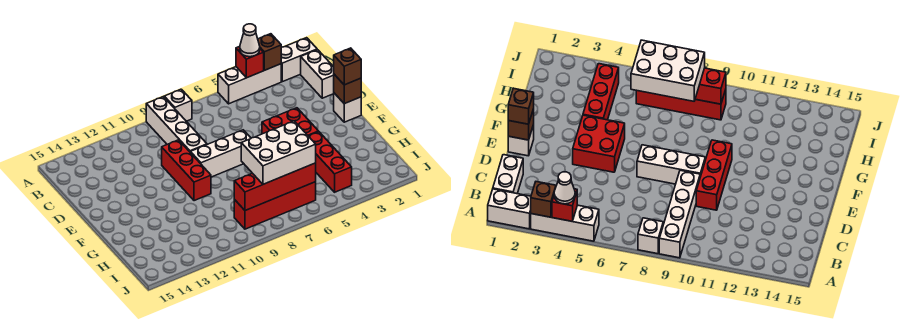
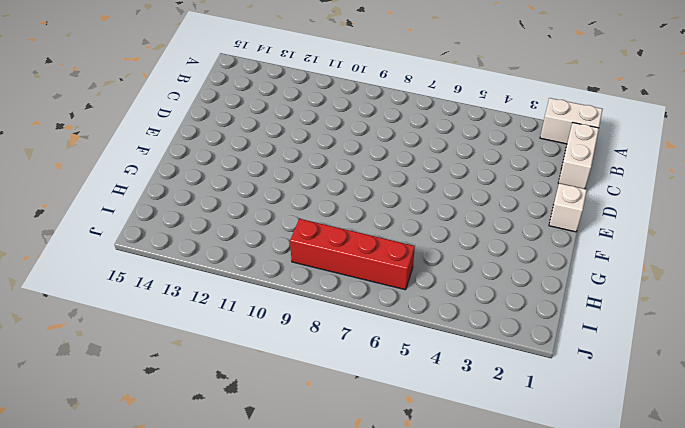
none -> white brick A3:A5 level 1
none -> white brick A8 level 1
none -> white brick A9:D9 level 1

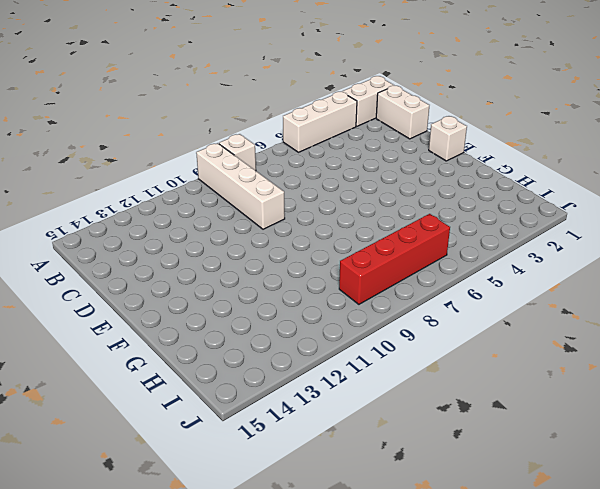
none -> red brick D10:F10 level 1
none -> red brick E4:F5 level 1
none -> white brick E7:E9 level 1

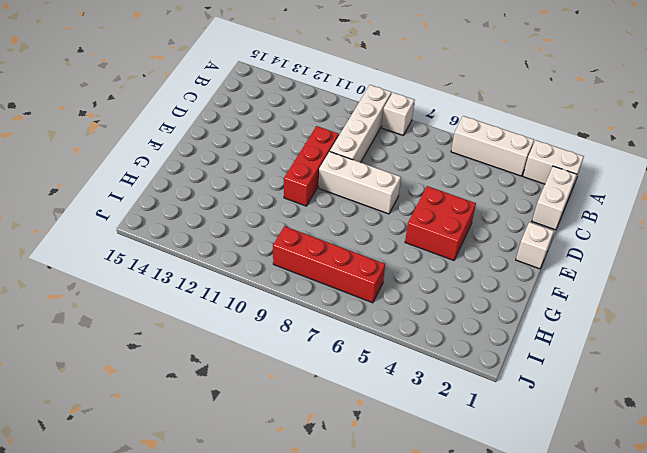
none -> red brick G4:I4 level 1
none -> brown brick A3 level 2
none -> red brick A4 level 2

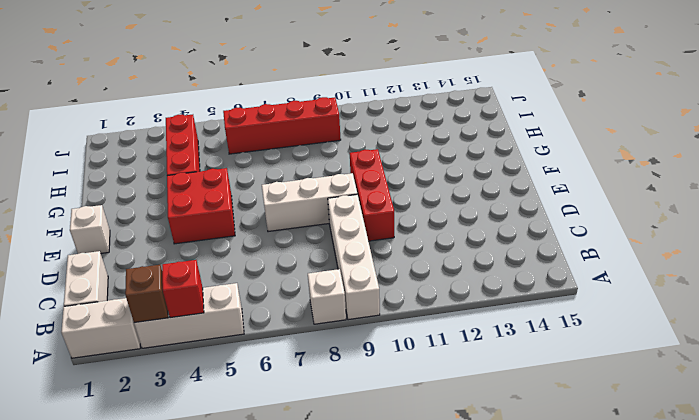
none -> brown brick E1 level 2
none -> red brick I6:I9 level 2
none -> white cone A4 level 3

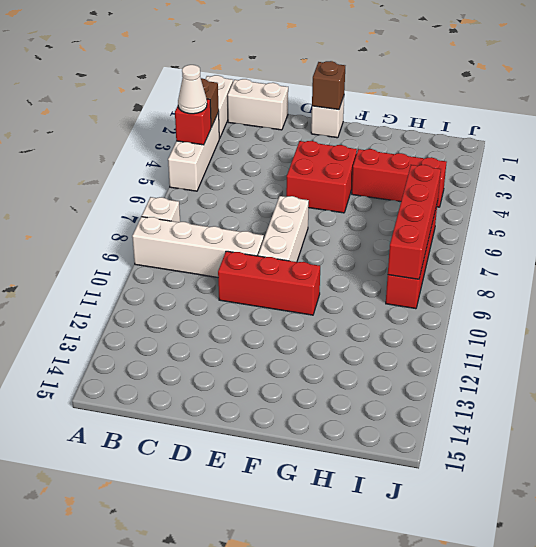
none -> brown brick E1 level 3
none -> white brick H6:I8 level 3

